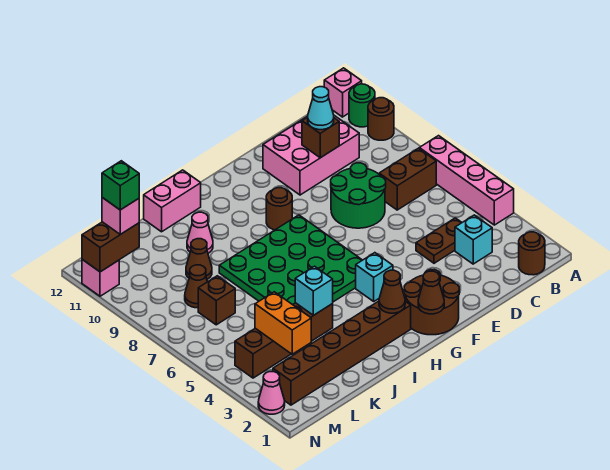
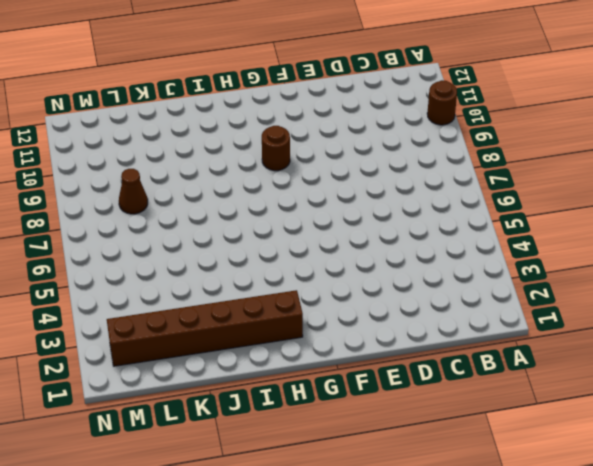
none -> pink brick A4:A7 level 1
none -> green round brick A11 level 1
none -> pink brick A12 level 1
none -> brown round brick B1 level 1

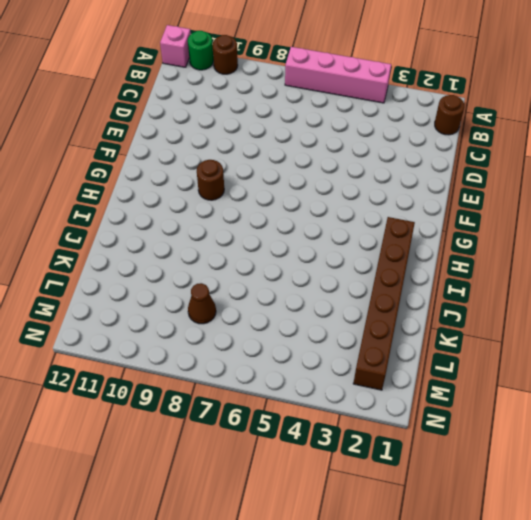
none -> brown brick B7:C7 level 1
none -> cyan brick C3 level 1
none -> brown plate C4:D4 level 1
none -> pink brick C10:E11 level 1

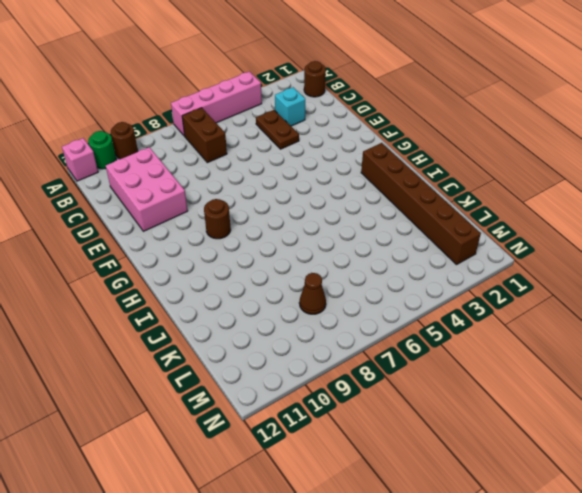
none -> green round brick D7:E8 level 1
none -> brown round brick F1:G2 level 1
none -> cyan brick G4 level 1
none -> green plate G5:J8 level 1

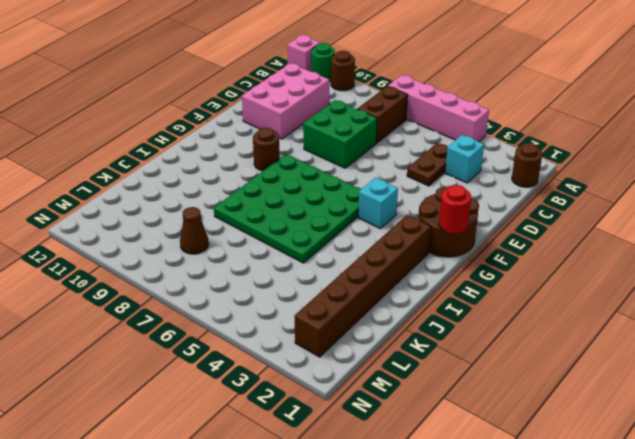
green brick D7:E8 level 1 -> green round brick D7:E8 level 1
red round brick G1 level 2 -> brown cone G1 level 2
none -> pink brick I12:J12 level 1
none -> brown brick J4:M4 level 1
none -> pink cone J10 level 1
none -> brown cone K9 level 1

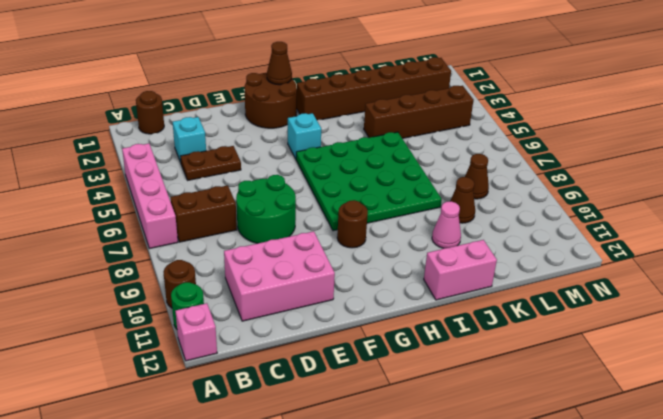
none -> brown brick L7 level 1
none -> pink cone N2 level 1
none -> pink brick N11 level 1
none -> brown brick D10 level 2

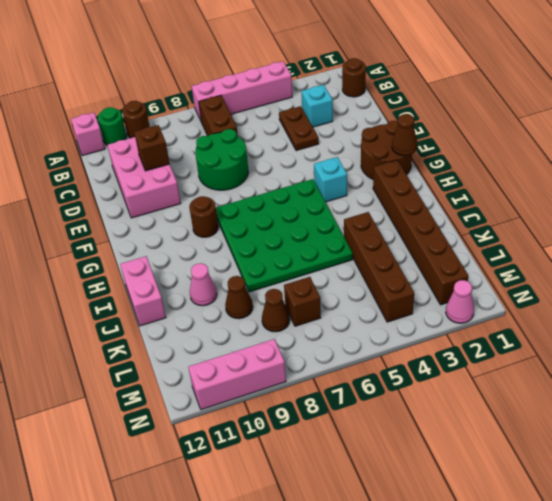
pink brick N9:N11 level 1 -> pink brick N11 level 1
none -> brown cone H2 level 2
none -> cyan brick J4 level 2
none -> orange brick L3:L4 level 2
none -> brown brick M11:N11 level 2

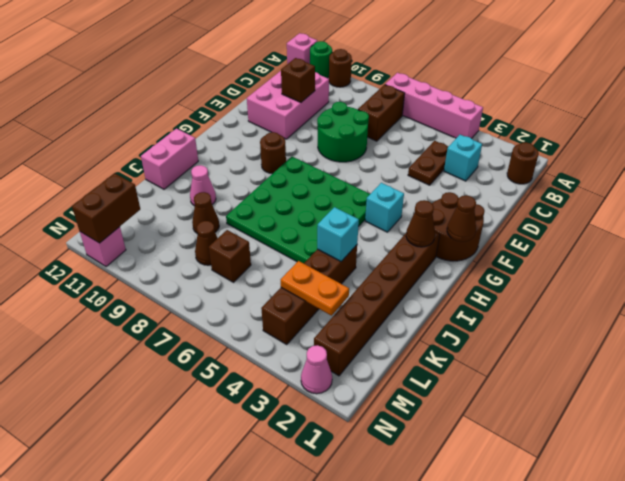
orange plate L3:L4 level 2 -> orange brick L3:L4 level 2
none -> cyan cone D10 level 3
none -> pink brick M11 level 3
none -> green brick M11 level 4

